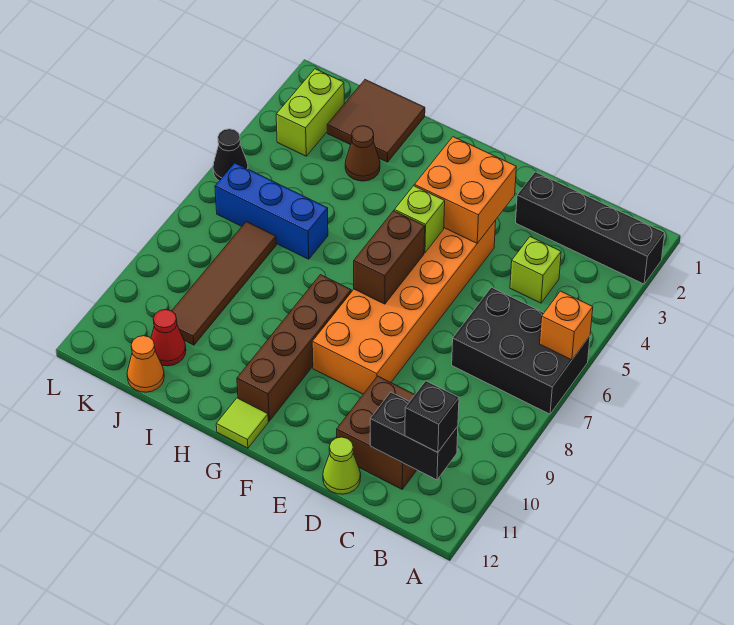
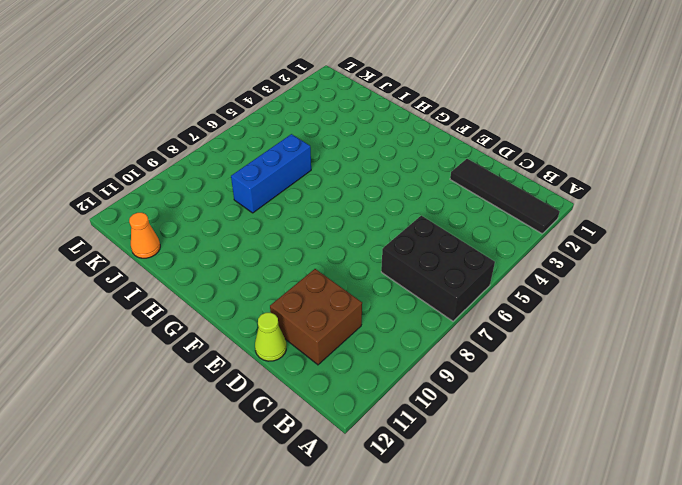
black tile A2:D2 level 1 -> black brick A2:D2 level 1
blue brick I6:I8 level 1 -> blue brick I6:K6 level 1
none -> lime brick C4 level 1
none -> orange brick E4:F9 level 1
none -> brown brick G8:G11 level 1

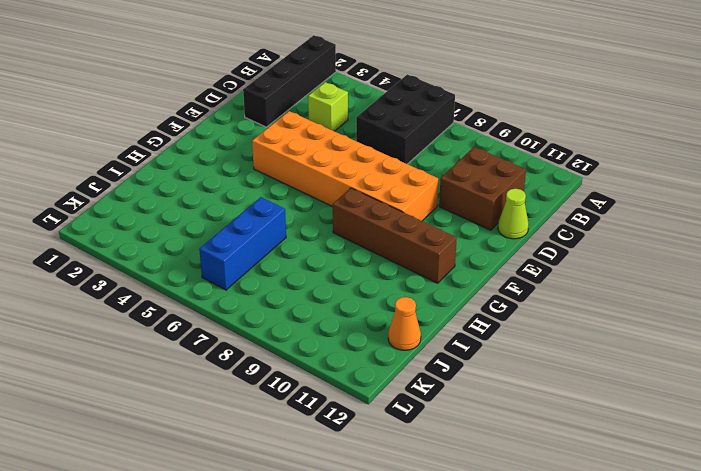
none -> lime tile G12 level 1
none -> brown tile I1:J2 level 1
none -> brown cone I3 level 1

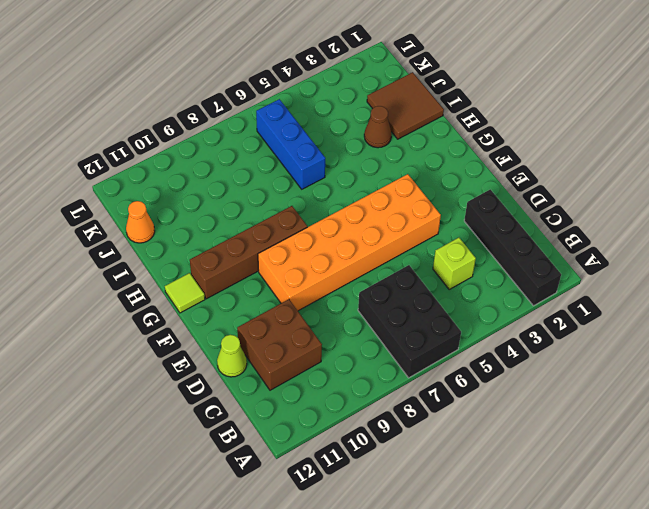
none -> brown tile J7:J10 level 1
none -> red cone J11 level 1
none -> lime brick K2:K3 level 1

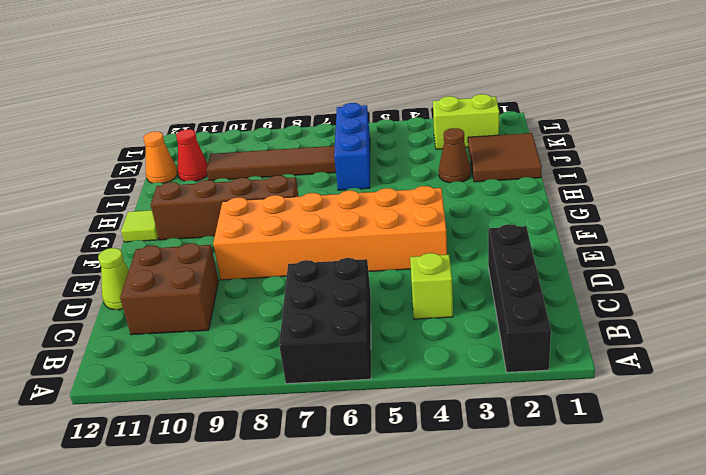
none -> black cone L5 level 1
none -> orange brick A6 level 2
none -> black brick B11:C11 level 2

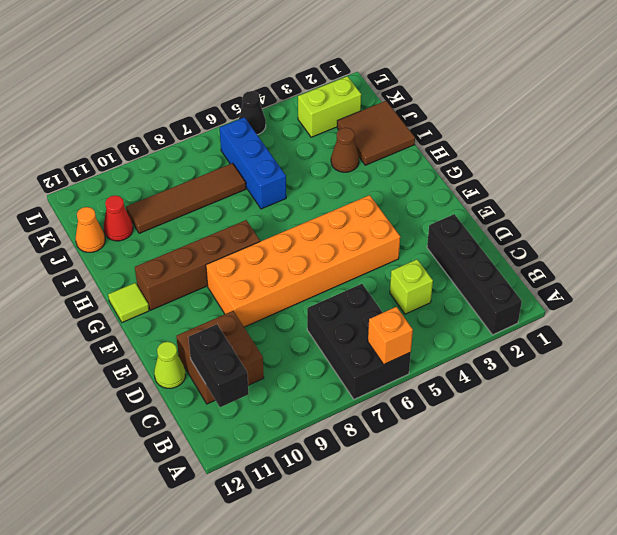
none -> orange brick E3:F4 level 2
none -> lime brick F5 level 2
none -> brown brick F6:F7 level 2

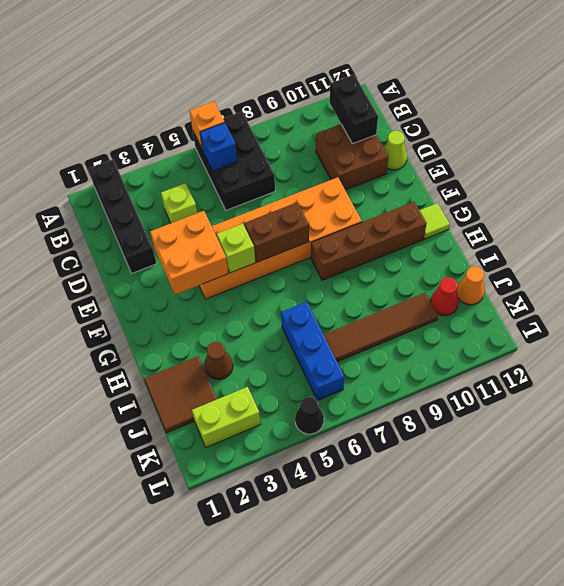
blue brick B6 level 2 -> none
none -> black brick B11 level 3

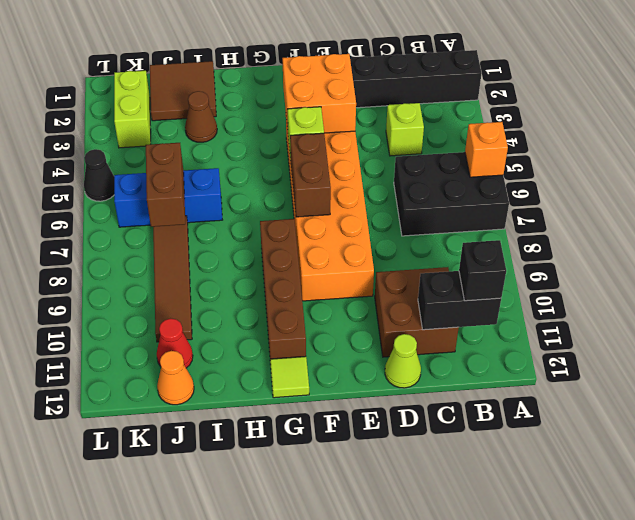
brown brick J6:J7 level 2 -> none

